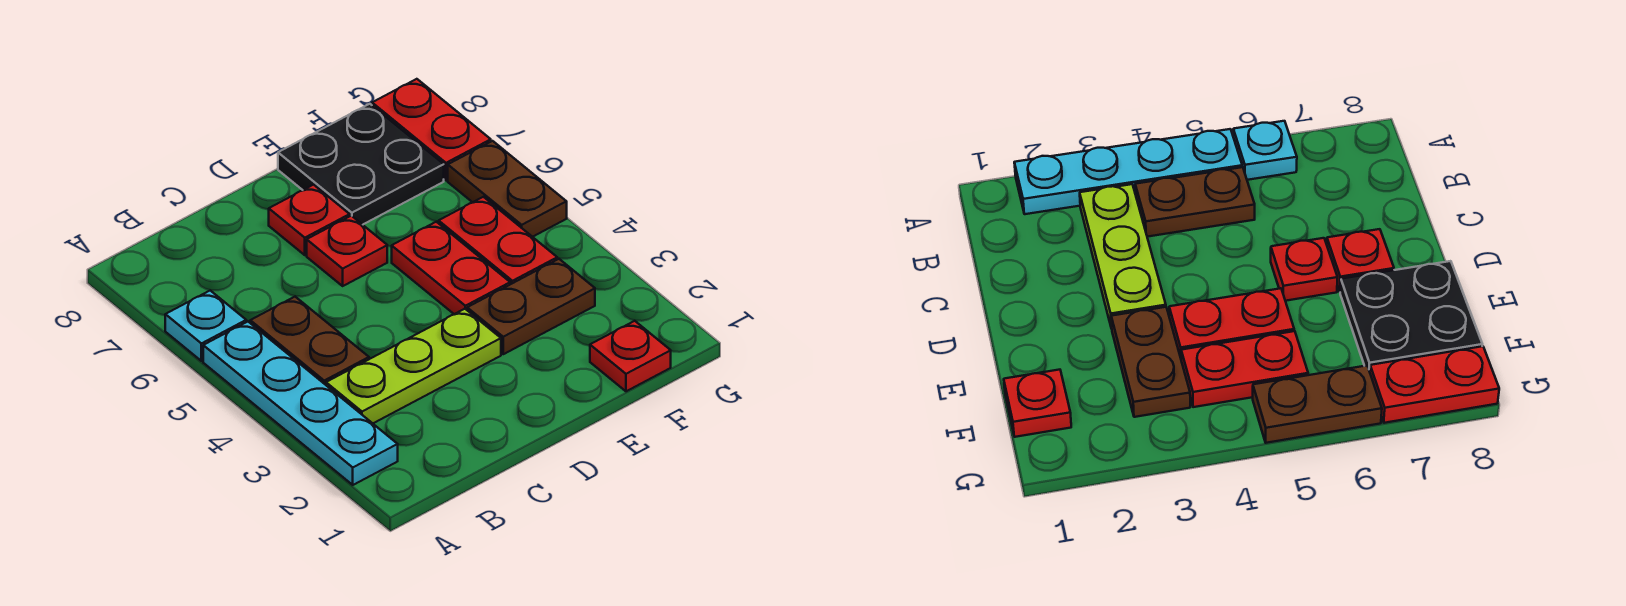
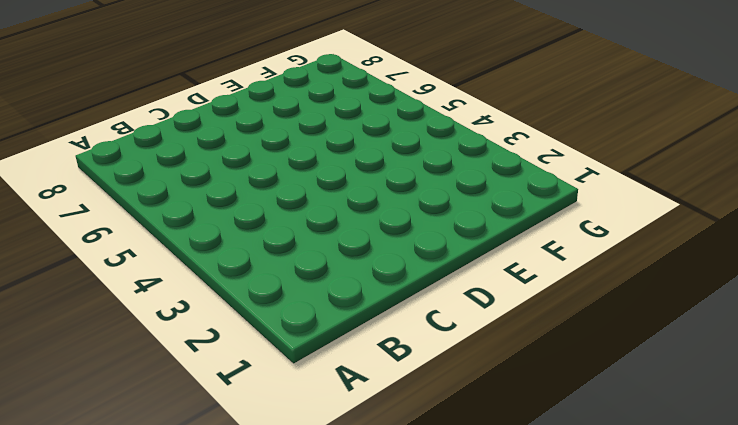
none -> cyan plate A2:A5 level 1
none -> cyan plate A6 level 1
none -> lime plate B3:D3 level 1

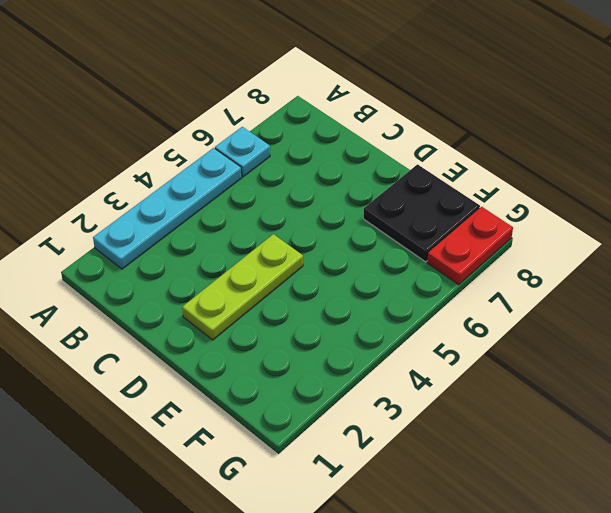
lime plate D2:D4 level 1 -> lime plate B3:D3 level 1
none -> brown plate B4:B5 level 1
none -> red plate D6 level 1
none -> red plate D7 level 1

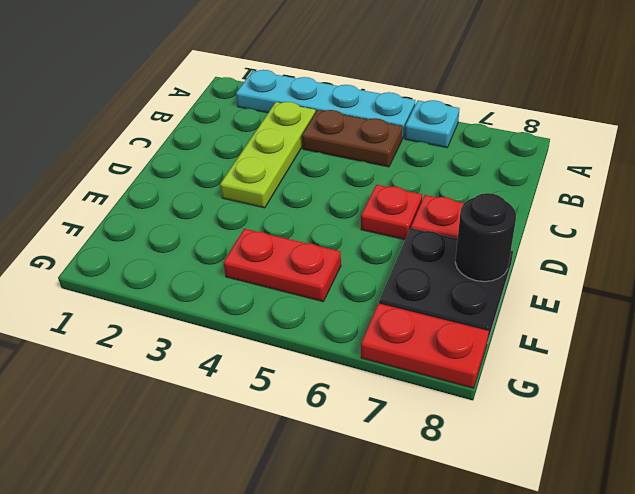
black round brick E8 level 2 -> none
none -> brown plate E3:F3 level 1
none -> red plate E4:E5 level 1
none -> red plate F1 level 1

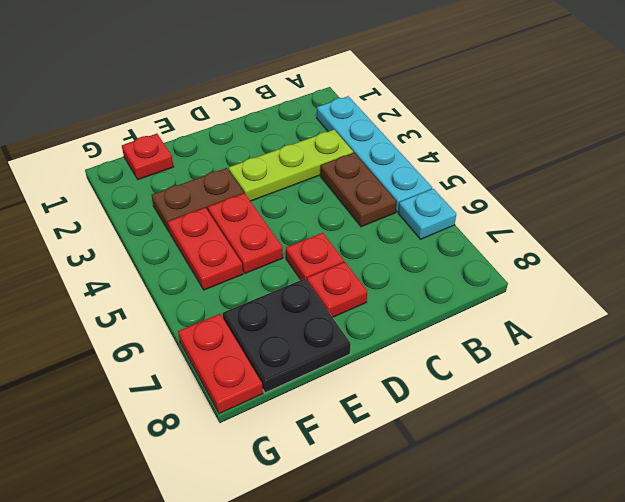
none -> brown plate G5:G6 level 1

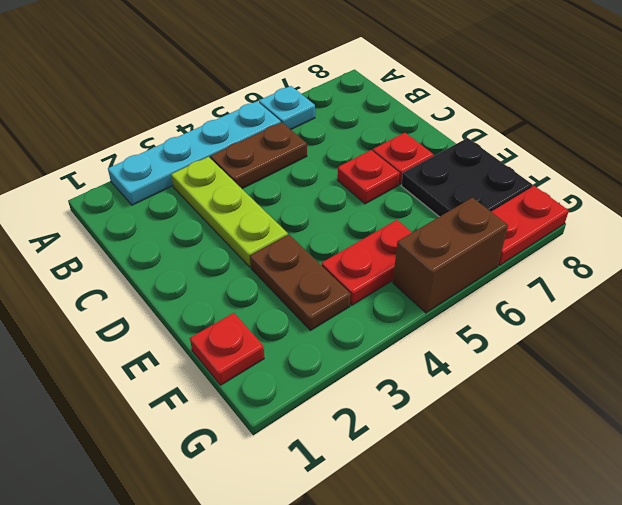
brown brick G5:G6 level 1 -> brown plate G5:G6 level 1
none -> red plate E4:E5 level 1

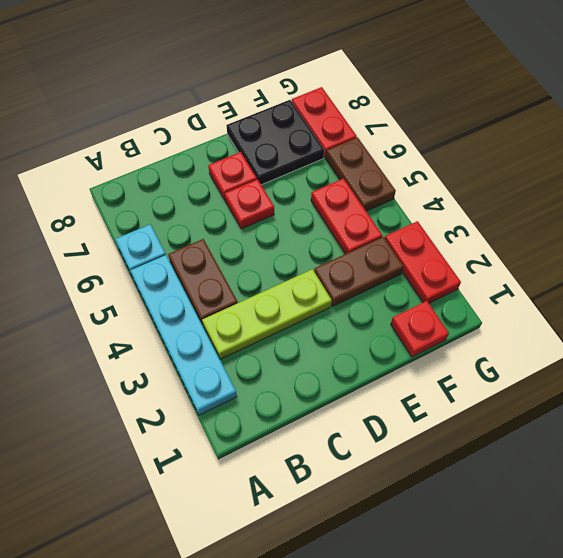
red plate G2:G3 level 1 -> red plate E4:E5 level 1

